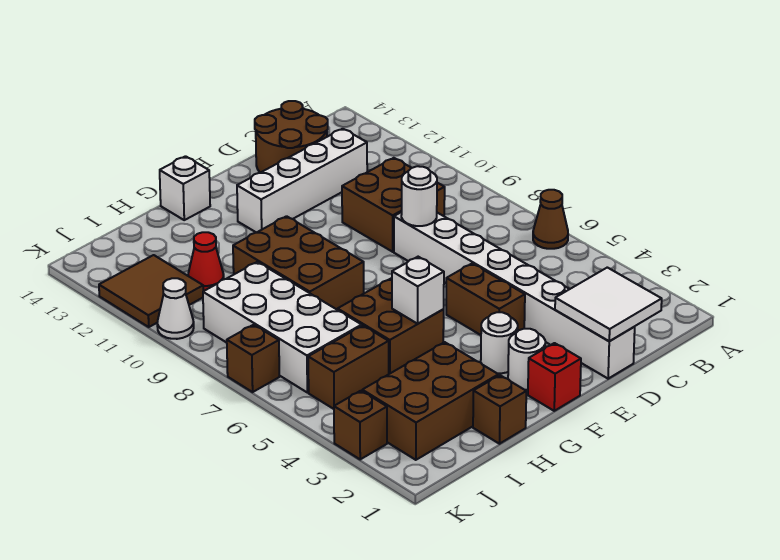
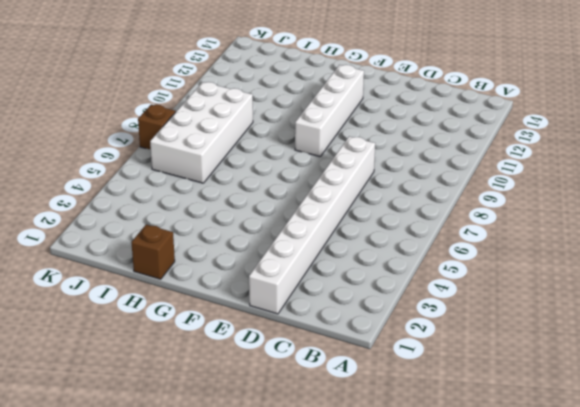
white brick F9:F12 level 1 -> white brick C12:F12 level 1
none -> brown cone A6 level 1
none -> brown brick C9:D10 level 1
none -> brown round brick C13:D14 level 1

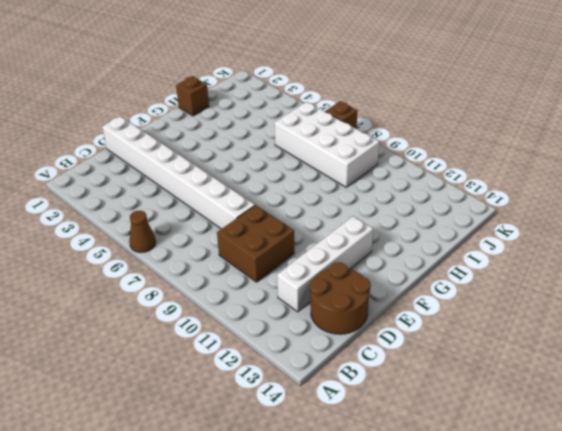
none -> brown brick E4:E5 level 1
none -> red brick F1 level 1
none -> white round brick F2 level 1

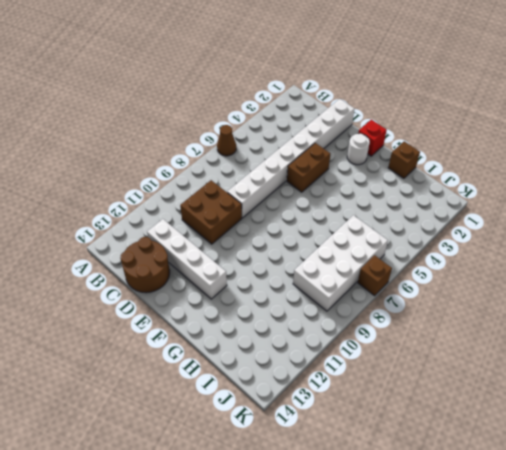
none -> white round brick F3 level 1
none -> brown brick G5:H6 level 1
none -> brown brick G8:H10 level 1

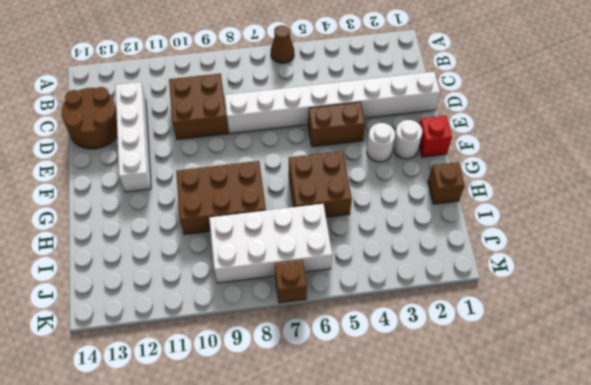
none -> white brick G14 level 1
none -> brown brick H2:J3 level 1
none -> brown brick I5:J5 level 1

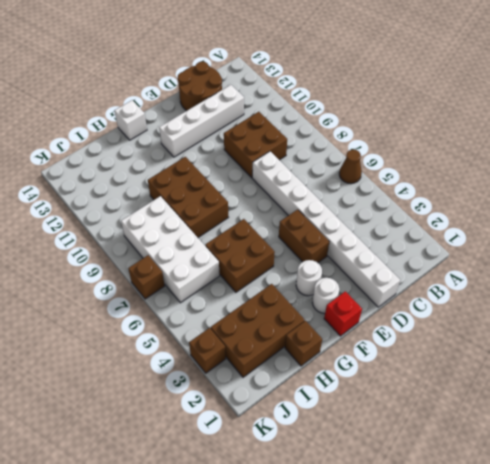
none -> brown brick I5:J5 level 1
none -> red cone I11 level 1
none -> brown tile J11:K12 level 1

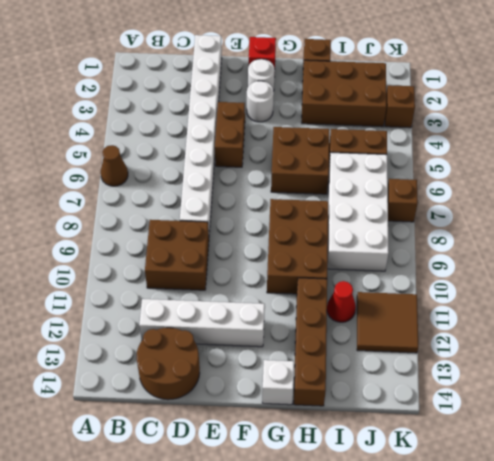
brown brick H11:H14 level 1 -> none
none -> white cone K10 level 1
none -> white tile C1:D2 level 2
none -> white round brick D8 level 2

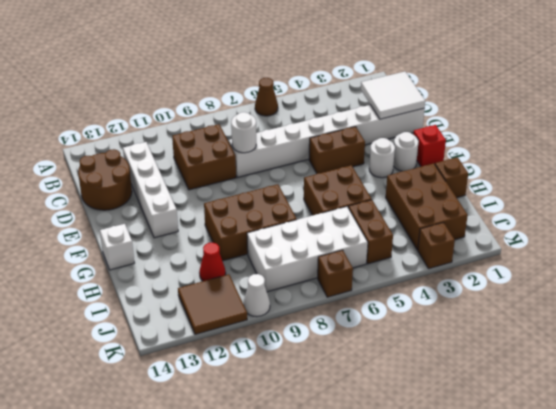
none -> white brick G5 level 2

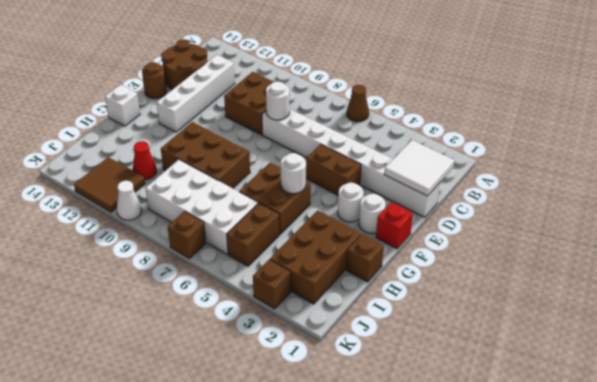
brown round brick E14 level 1 -> none
white round brick G5 level 2 -> white brick G5 level 2

